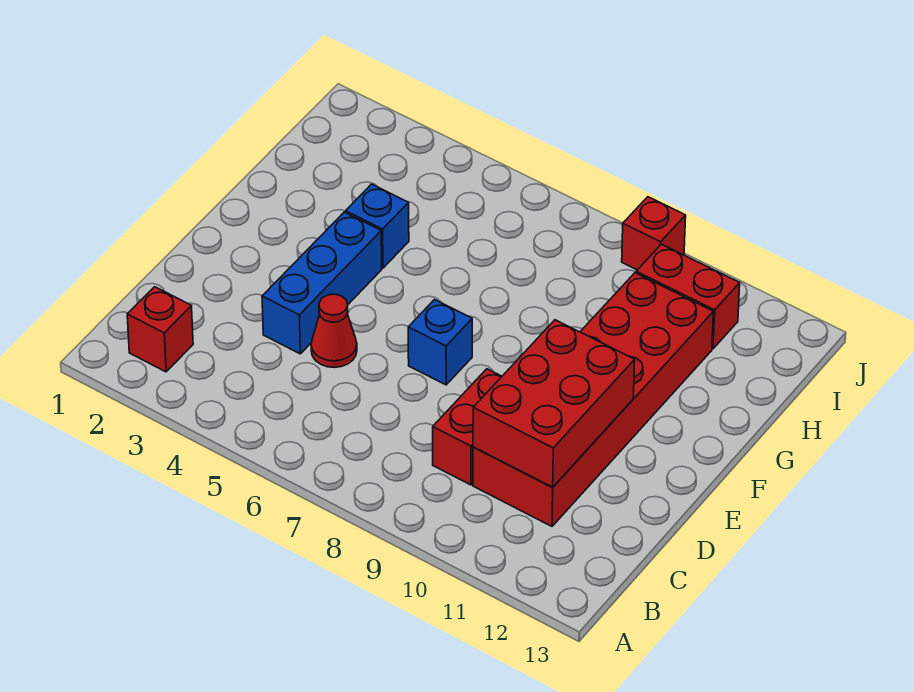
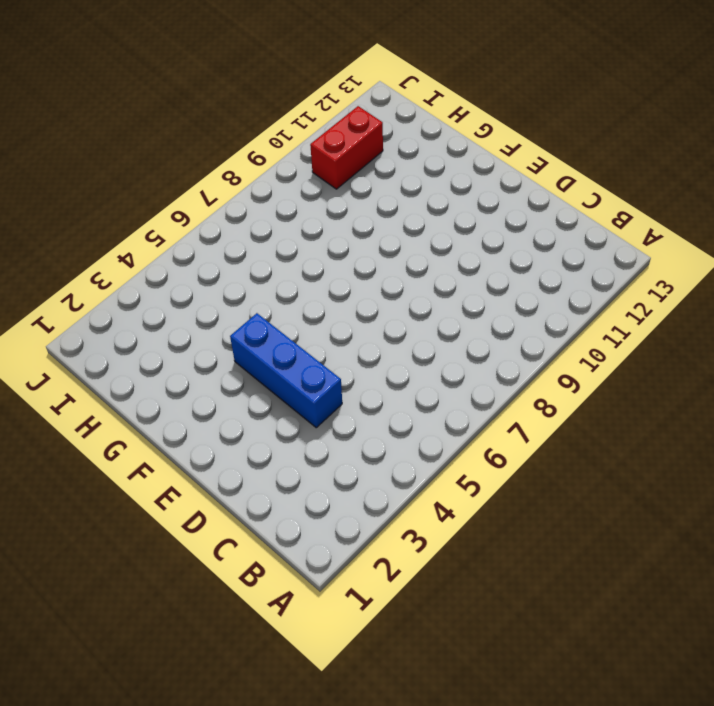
none -> red brick B2 level 1
none -> red brick C9:D9 level 1

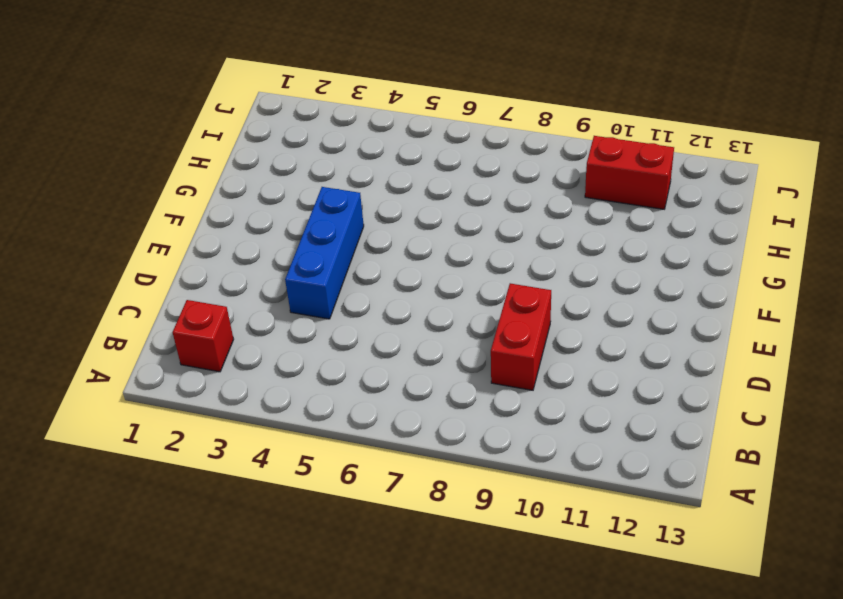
none -> red brick C10:H11 level 1
none -> red cone D5 level 1

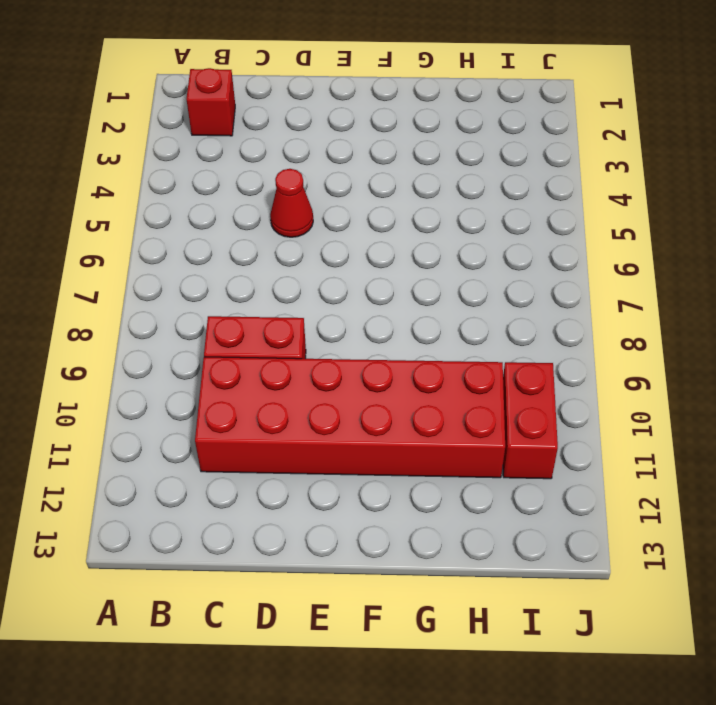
none -> blue brick D4:F4 level 1
none -> blue brick E7 level 1

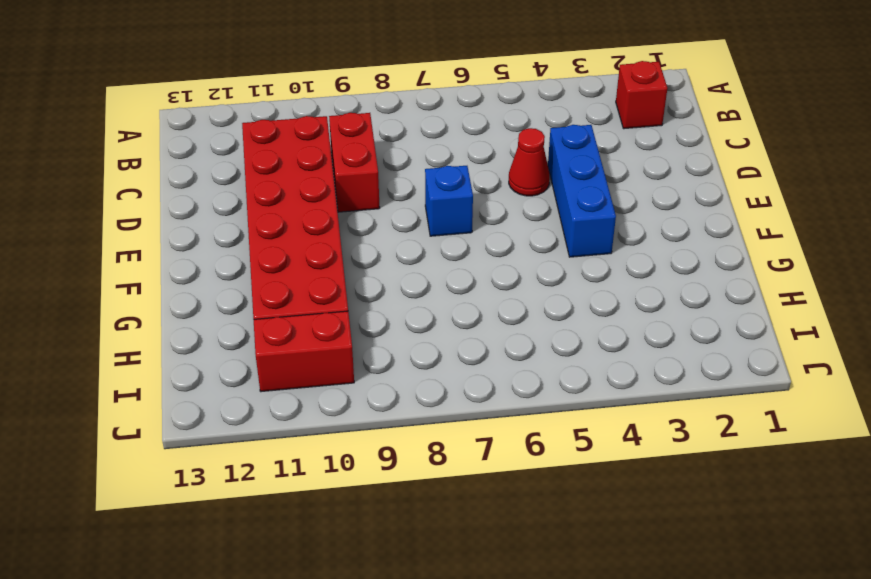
none -> blue brick G4 level 1
none -> red brick J9 level 1

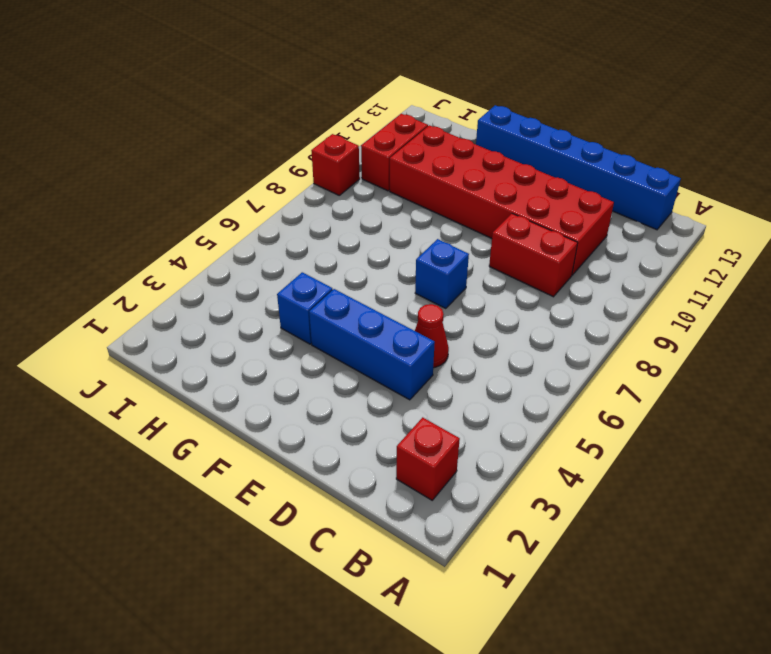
blue brick B13:G13 level 1 -> none
none -> red brick C10:E11 level 2

